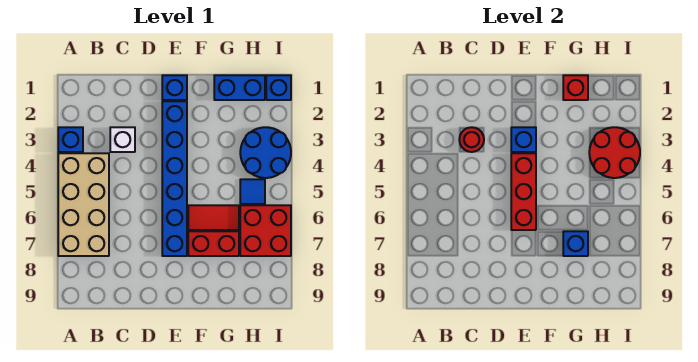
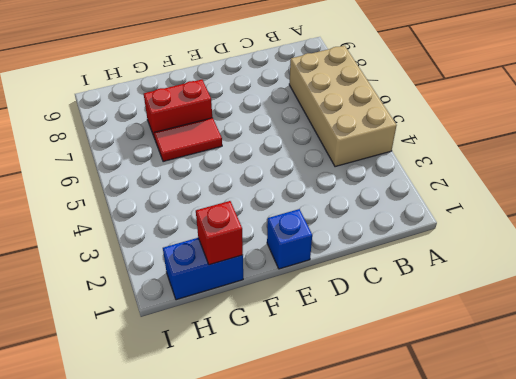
none -> blue brick A3 level 1
none -> white brick C3 level 1
none -> blue brick E2:E7 level 1

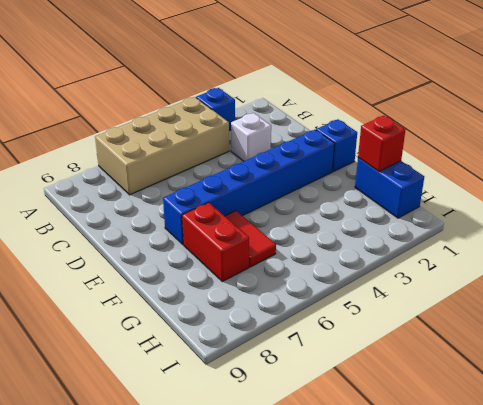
none -> blue round brick H3:I4 level 1
none -> blue tile H5 level 1
none -> red brick H6:I7 level 1

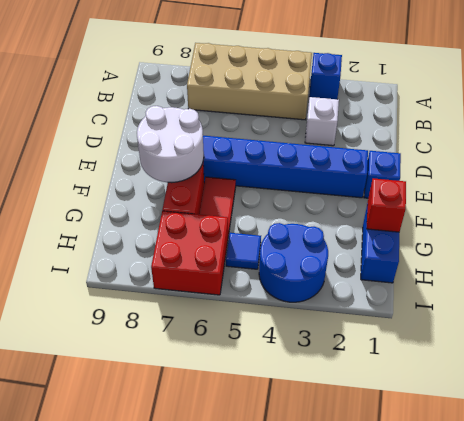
white round brick E7:F8 level 2 -> none
none -> blue brick I1 level 1
none -> red round brick C3 level 2
none -> blue brick E3 level 2

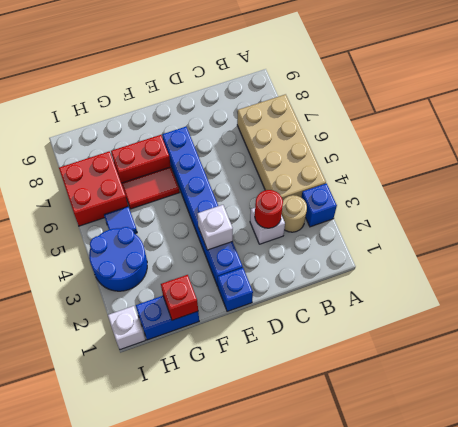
tan round brick B3 level 1 -> none
white brick E3 level 2 -> blue brick E3 level 2
white brick I1 level 1 -> blue brick I1 level 1
none -> red brick E4:E6 level 2
none -> blue brick G7 level 2
none -> red round brick H3:I4 level 2

